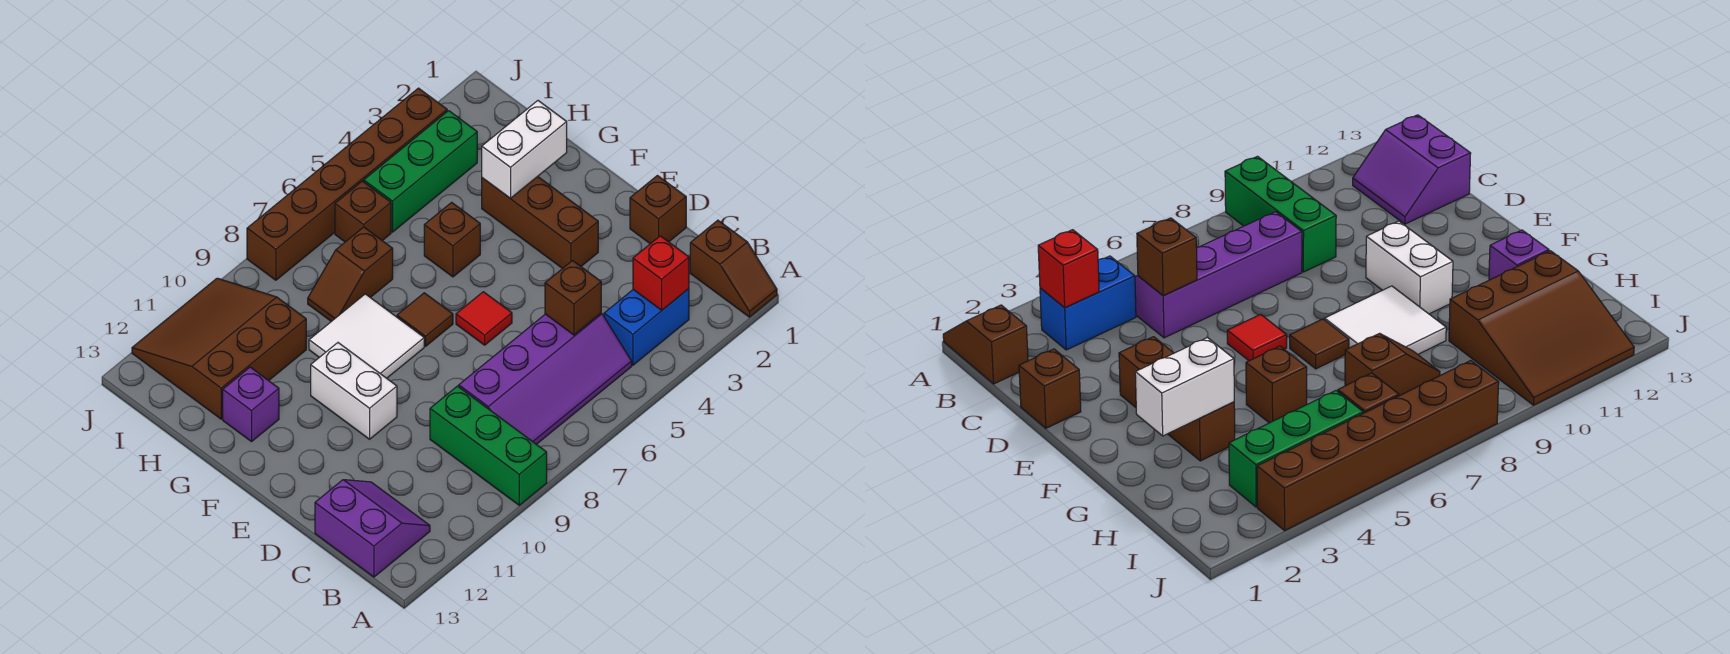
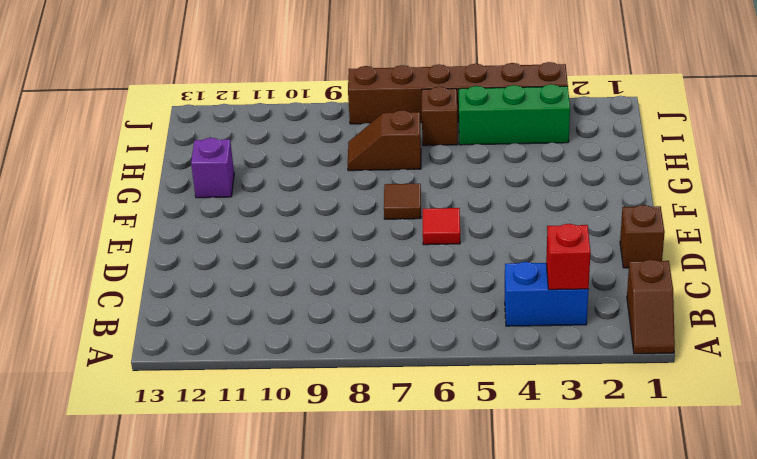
none -> green brick A9:C9 level 1
none -> purple slope B5:C8 level 1 top C
none -> purple slope B12:C13 level 1 top 13

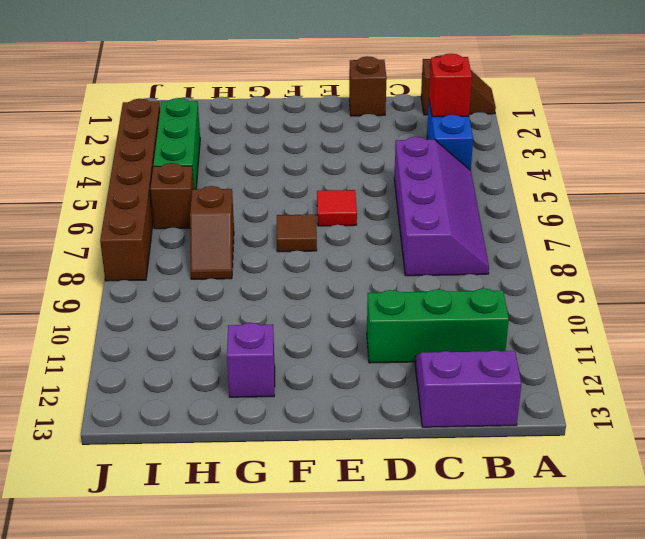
green brick B11:D11 level 1 -> green brick A9:C9 level 1
none -> brown brick E3:G3 level 1
none -> white brick E10:F10 level 1
none -> white tile F8:G9 level 1

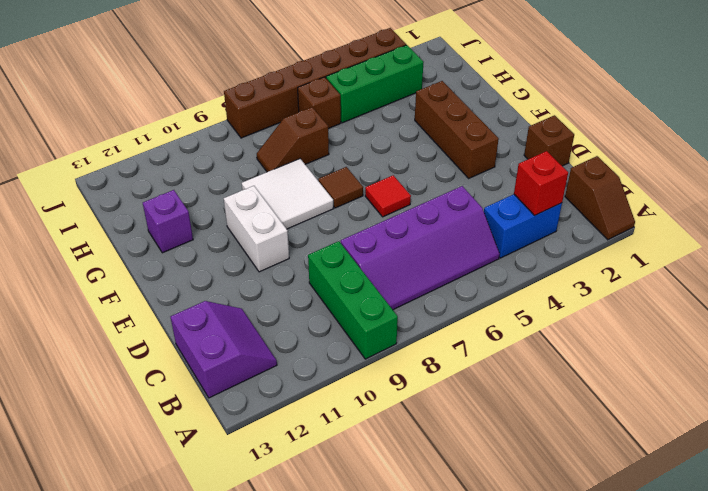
none -> brown brick G5 level 1
none -> brown slope H10:J12 level 1 top H
none -> brown brick C5 level 2

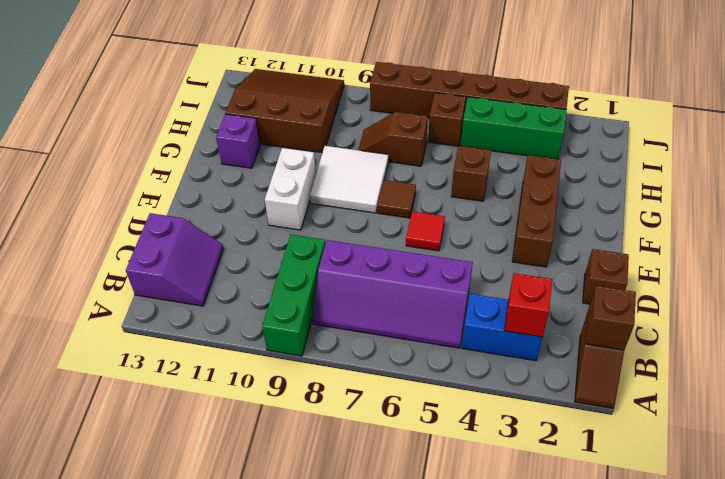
brown brick B1 level 2 -> brown brick C5 level 2
none -> white brick G2:G3 level 2

